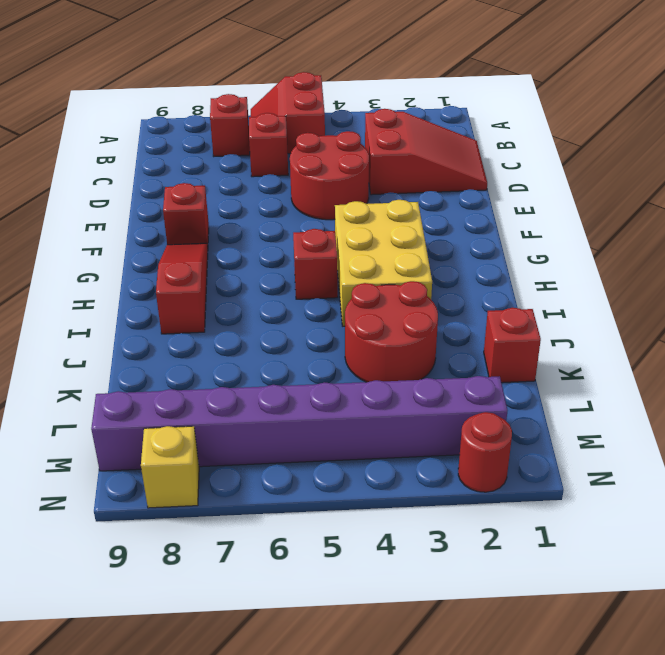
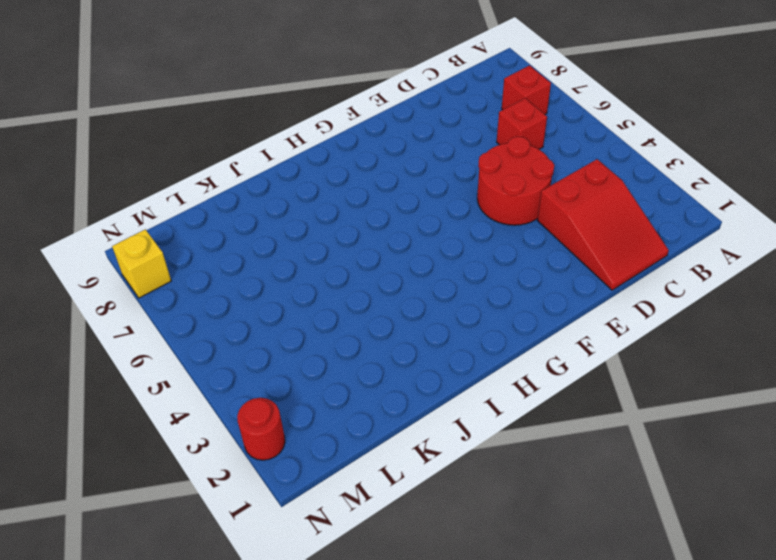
none -> red slope A5:B6 level 1 top 5
none -> red brick F8 level 1
none -> yellow brick G3:I4 level 1

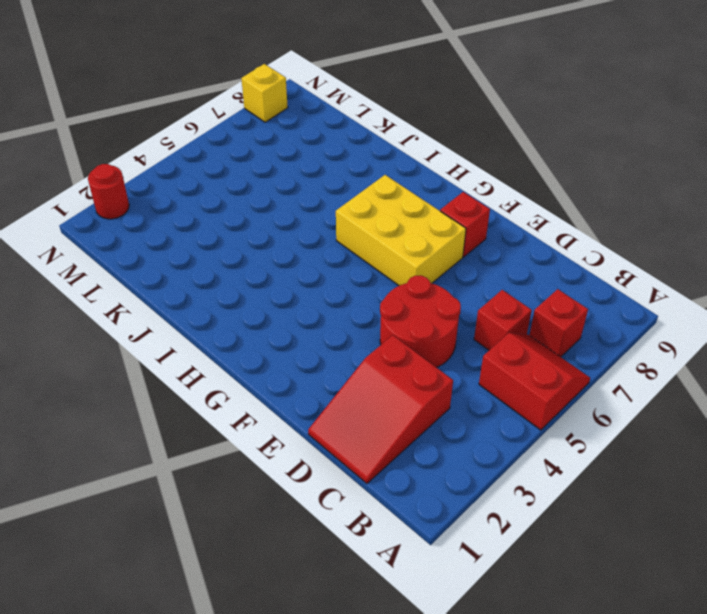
yellow brick F6:H7 level 1 -> yellow brick G3:I4 level 1
none -> red slope G8:I8 level 1 top I
none -> red brick H5 level 1
none -> red round brick J3:K4 level 1

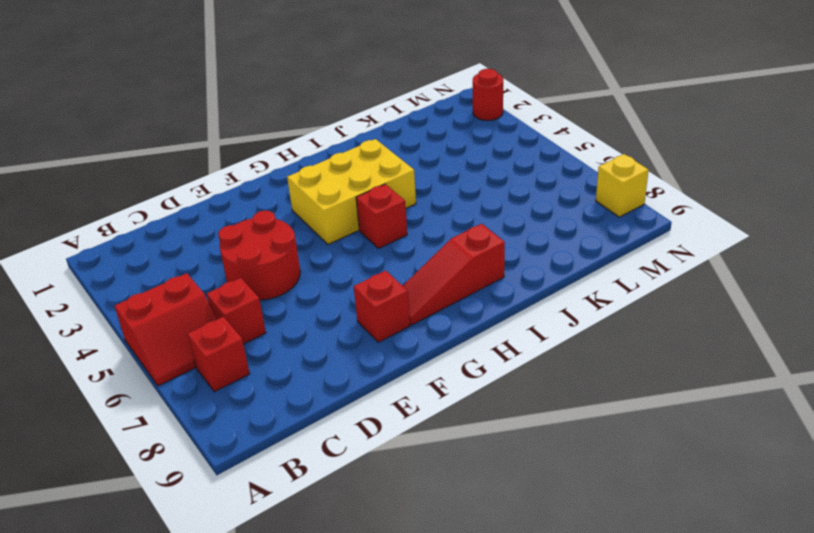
none -> red slope C1:D3 level 1 top 3
none -> red round brick J3:K4 level 1
none -> red brick K1 level 1

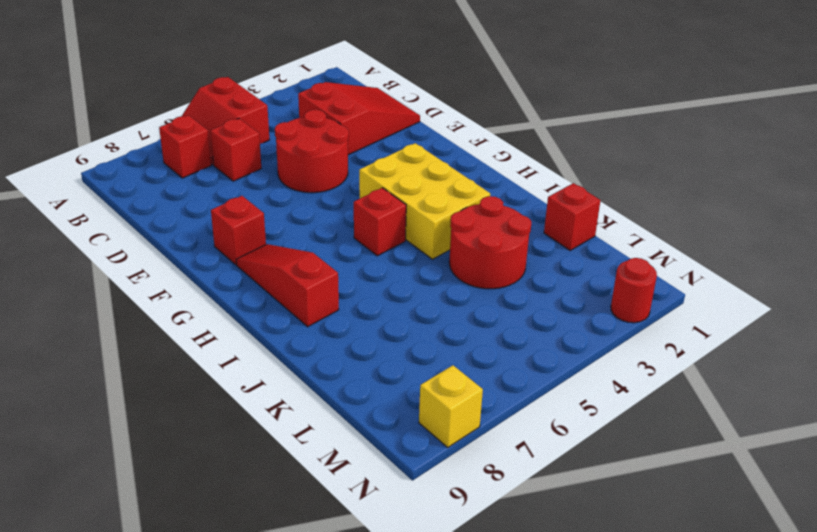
none -> purple brick M2:M9 level 1

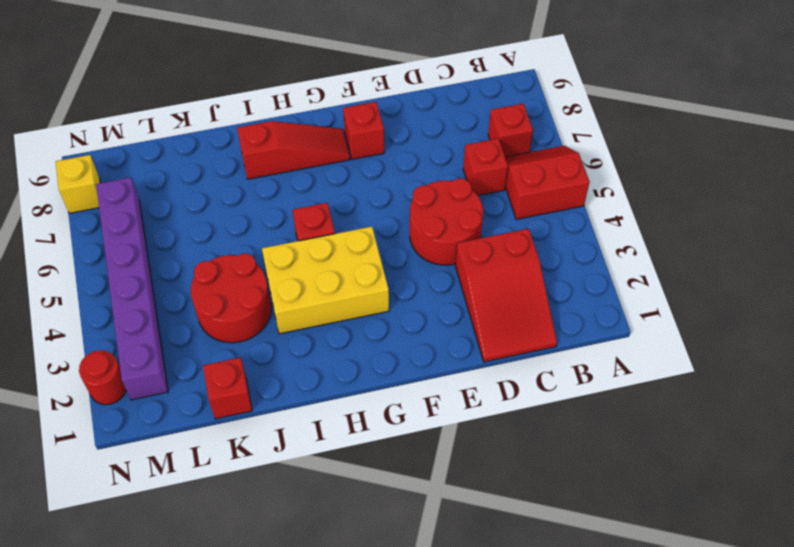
purple brick M2:M7 level 1 -> purple brick M2:M9 level 1

